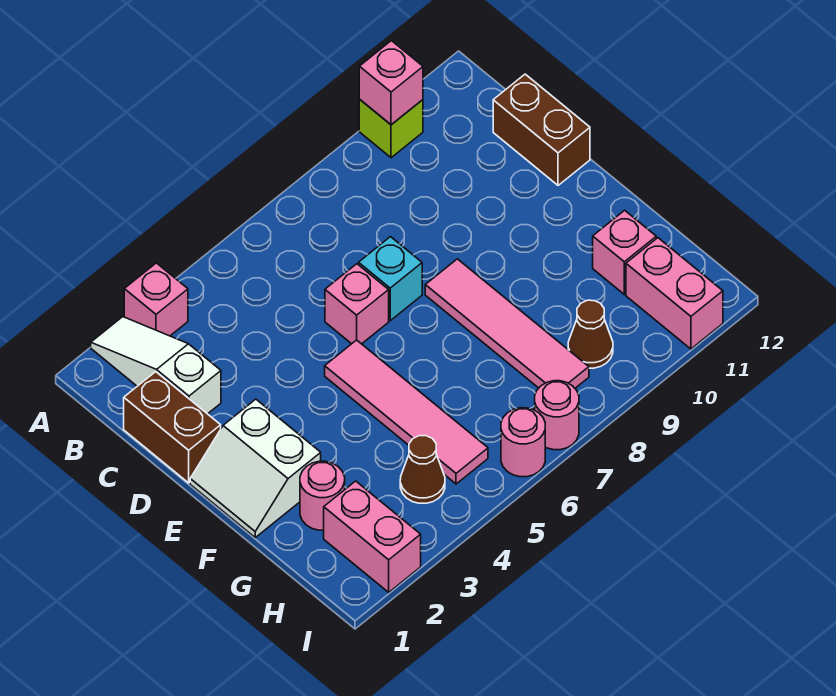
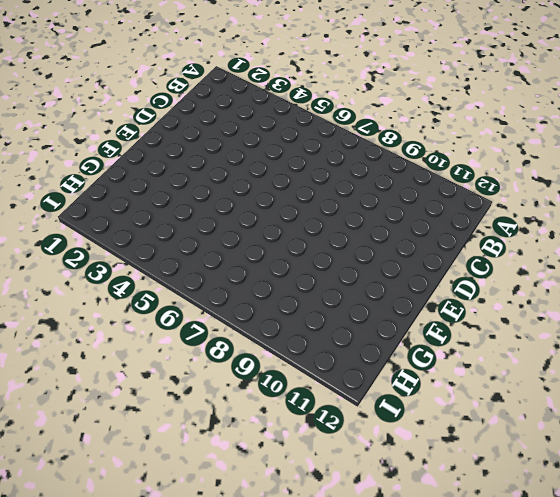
none -> white slope A2:C2 level 1 top C
none -> pink brick A3 level 1
none -> lime brick A10 level 1

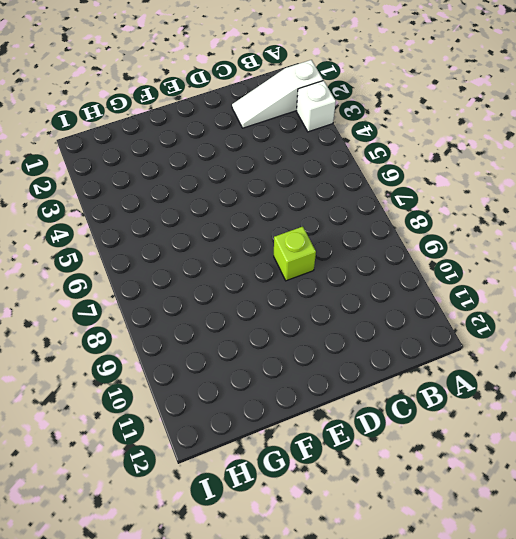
white slope A2:C2 level 1 top A -> white slope A2:C2 level 1 top C
white brick A3 level 1 -> pink brick A3 level 1
lime brick D8 level 1 -> lime brick A10 level 1
none -> brown brick C1:D1 level 1
none -> brown brick C12:D12 level 1
none -> pink brick D6 level 1

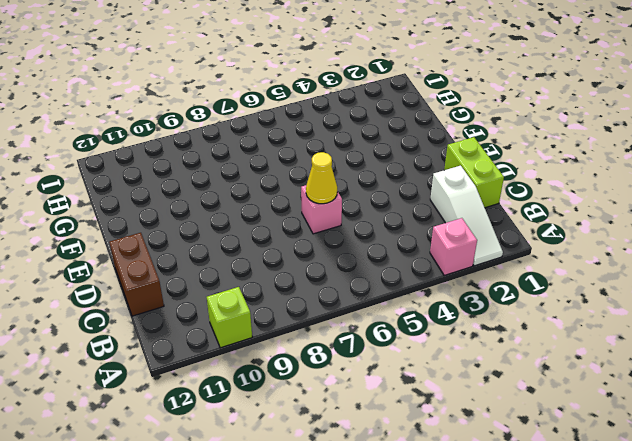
lime brick C1:D1 level 1 -> brown brick C1:D1 level 1
yellow cone D6 level 2 -> none
none -> cyan brick D7 level 1
none -> white slope E1:F2 level 1 top 2
none -> pink tile E5:H5 level 1

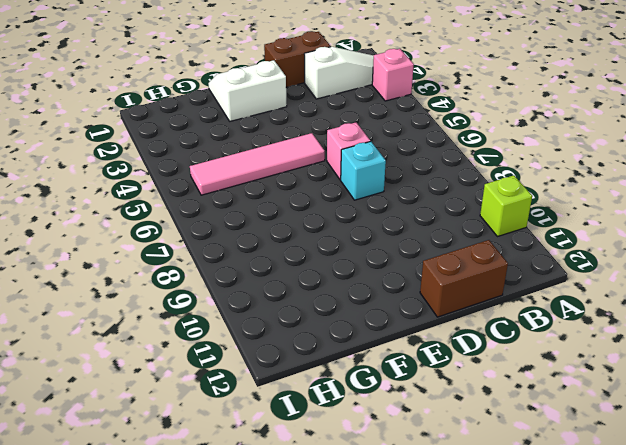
none -> pink tile E8:H8 level 1
none -> pink round brick G2 level 1
none -> pink brick G11 level 1

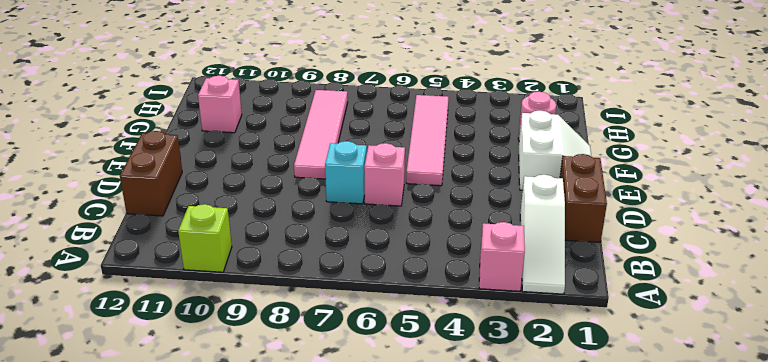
none -> pink brick H2:I2 level 1
none -> brown cone H4 level 1
none -> brown cone H9 level 1

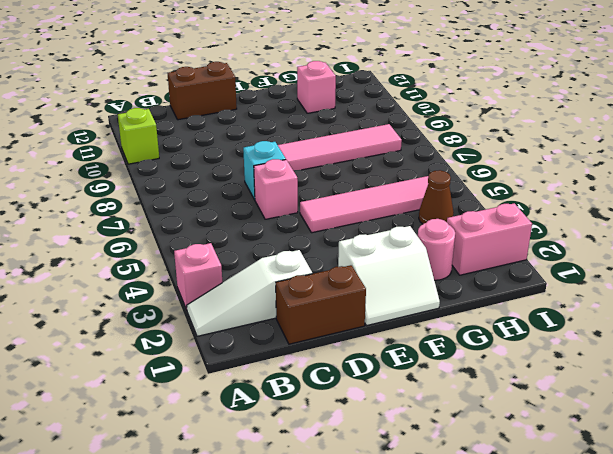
none -> brown cone H9 level 1
none -> pink brick H11:I11 level 1
none -> pink round brick I6 level 1

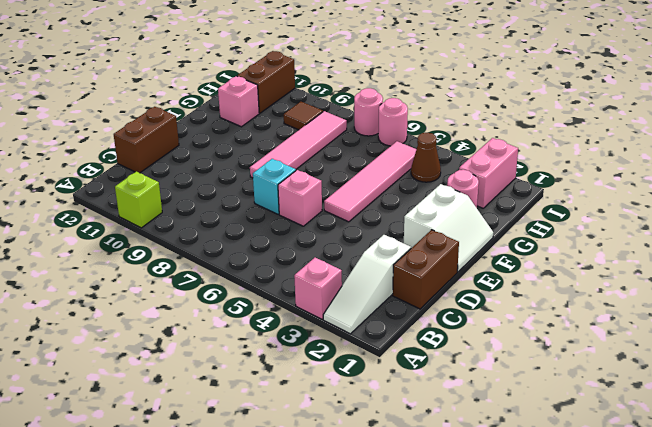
brown tile H9 level 1 -> brown cone H9 level 1
brown brick H11:I11 level 1 -> pink brick H11:I11 level 1
none -> pink brick A10 level 2

